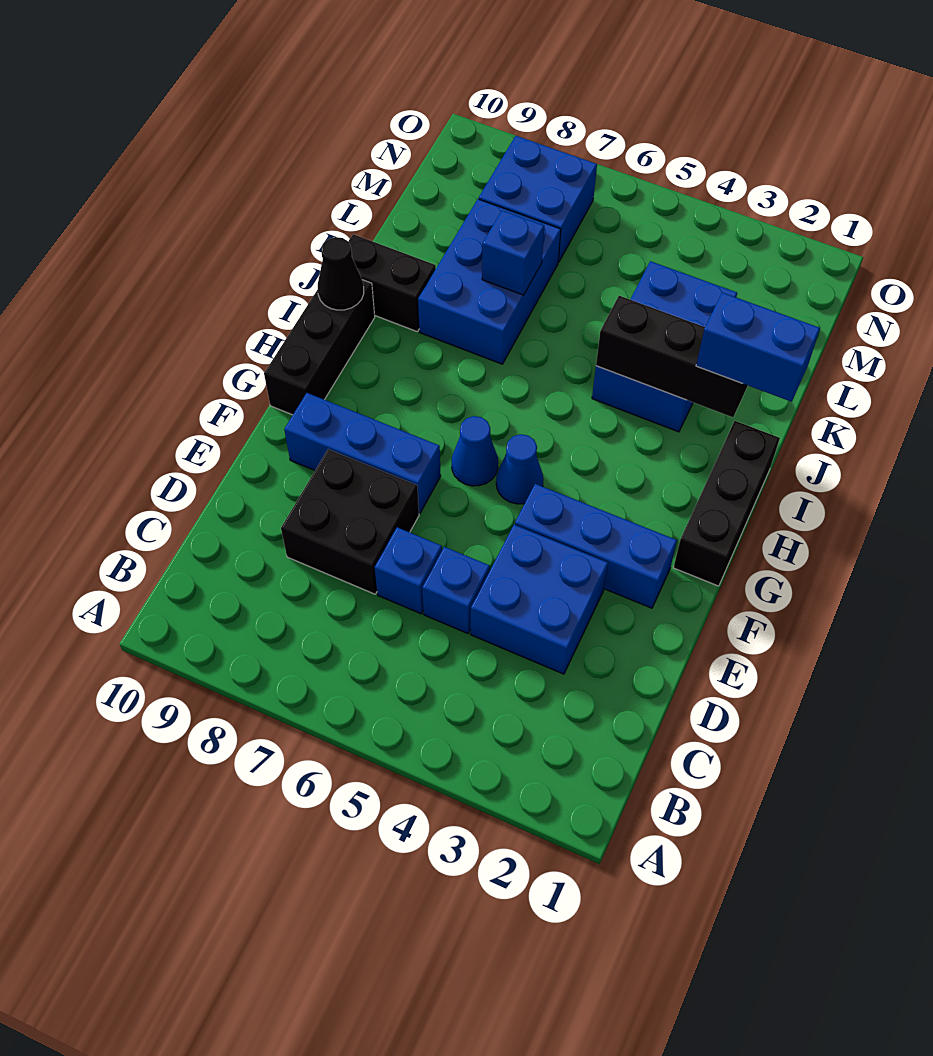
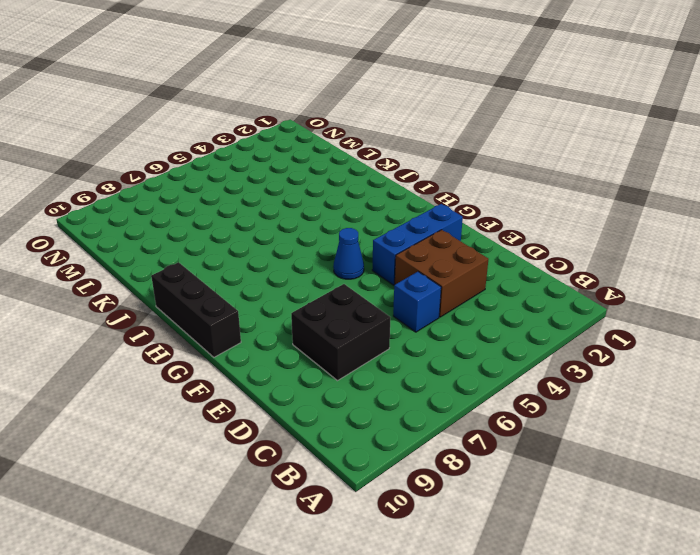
brown brick D3:E4 level 1 -> blue brick D3:E4 level 1
none -> blue brick D6 level 1
none -> blue brick F7:F9 level 1
none -> black brick G1:I1 level 1

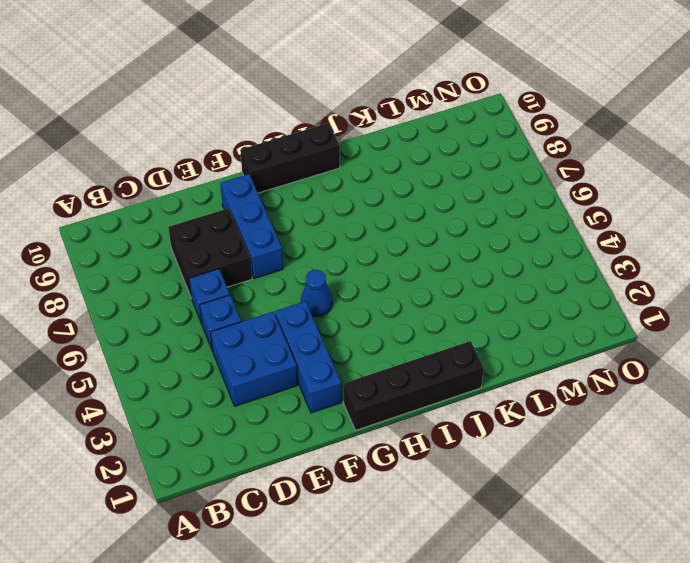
black brick G1:J1 level 1 -> black brick G1:I1 level 1
none -> blue cone G6 level 1
none -> blue brick J3:L4 level 1
none -> blue brick J7:L8 level 1

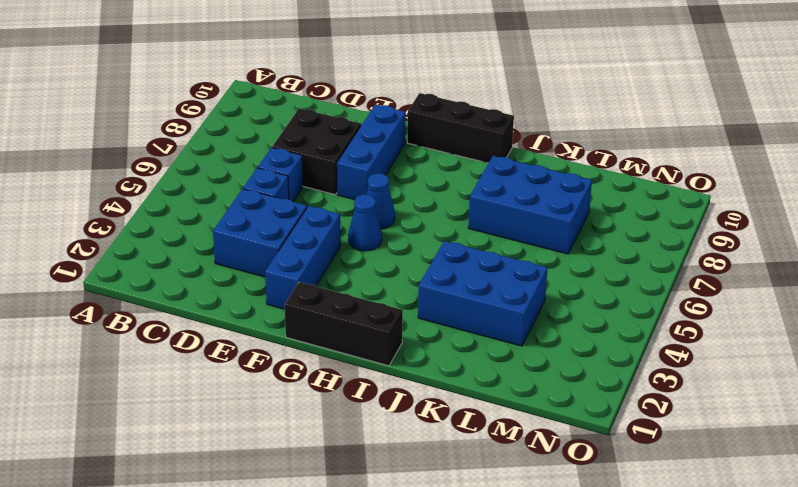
none -> black brick J9:J10 level 1
none -> blue brick M7:N8 level 1
none -> black cone I10 level 2

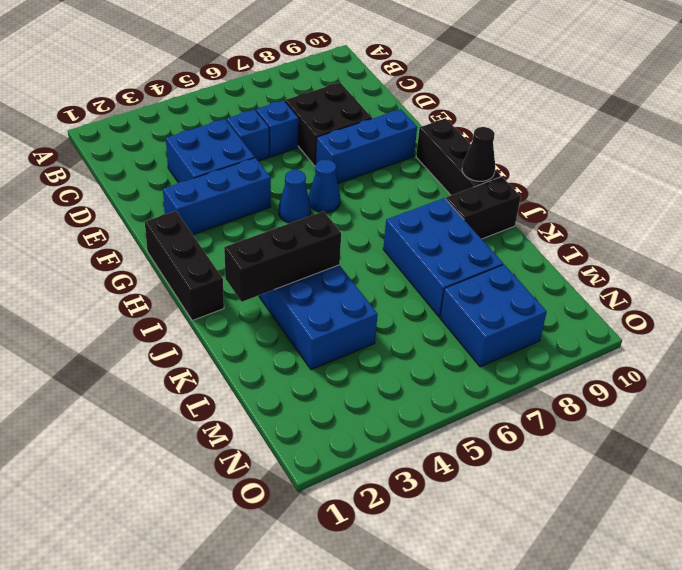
none -> blue brick K7 level 2
none -> blue brick J1:J2 level 3

